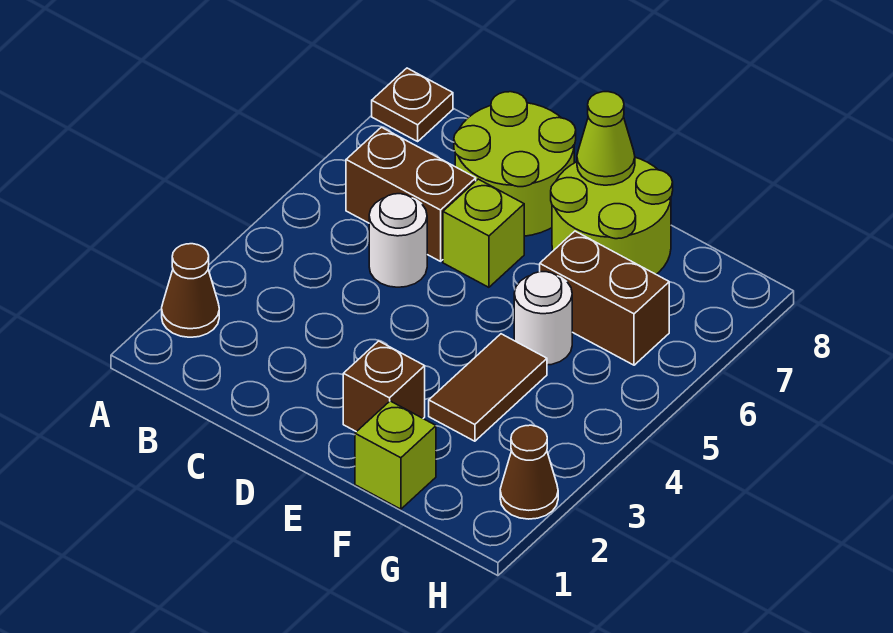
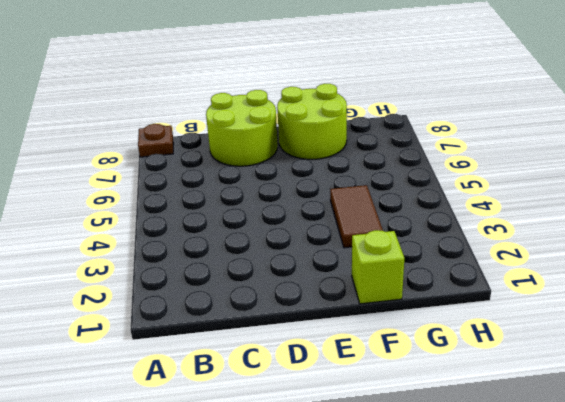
none -> brown cone A2 level 1
none -> brown brick B6:C6 level 1
none -> white round brick C5 level 1

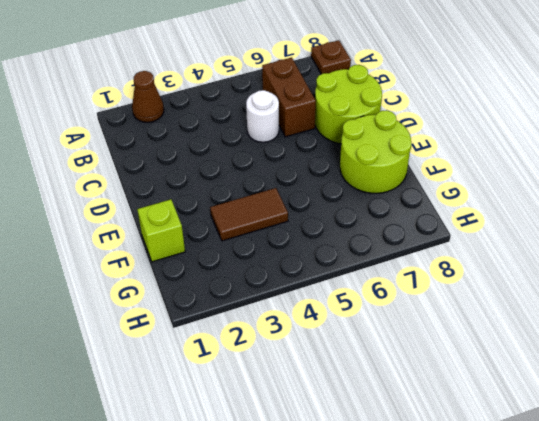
none -> lime brick D6 level 1
none -> brown brick E2 level 1
none -> white round brick F5 level 1

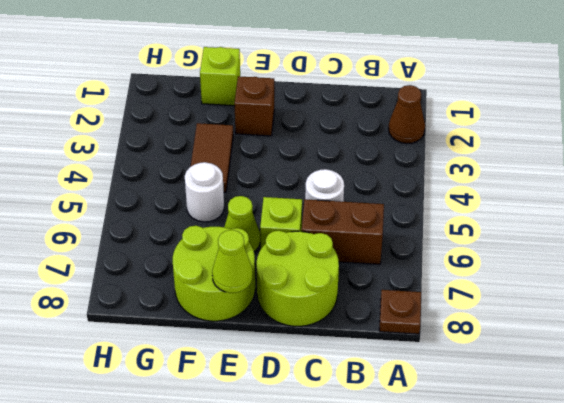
lime cone E6 level 1 -> none
none -> brown brick F6:G6 level 1
none -> brown cone H2 level 1

